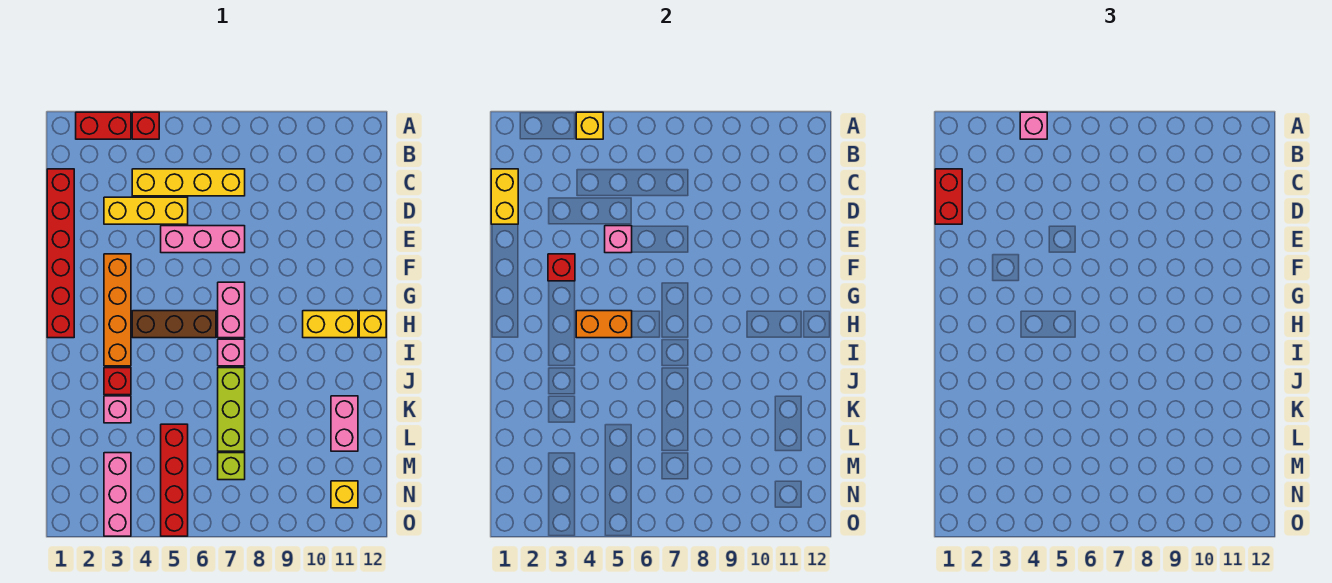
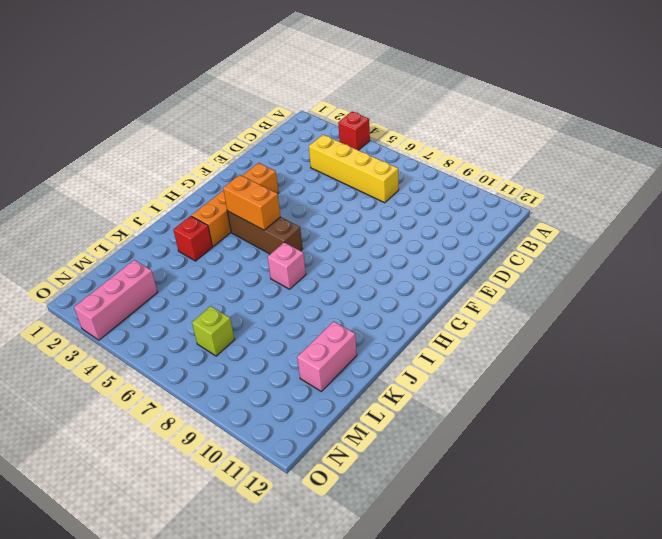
none -> red brick A2:A3 level 1
none -> red brick C1:H1 level 1
none -> yellow brick D3:D5 level 1

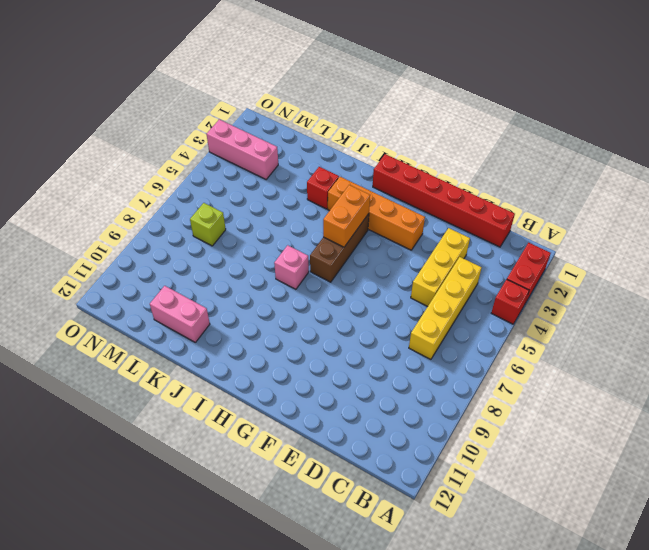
none -> pink brick E5:E7 level 1
none -> pink brick G7:H7 level 1
none -> yellow brick H10:H11 level 1

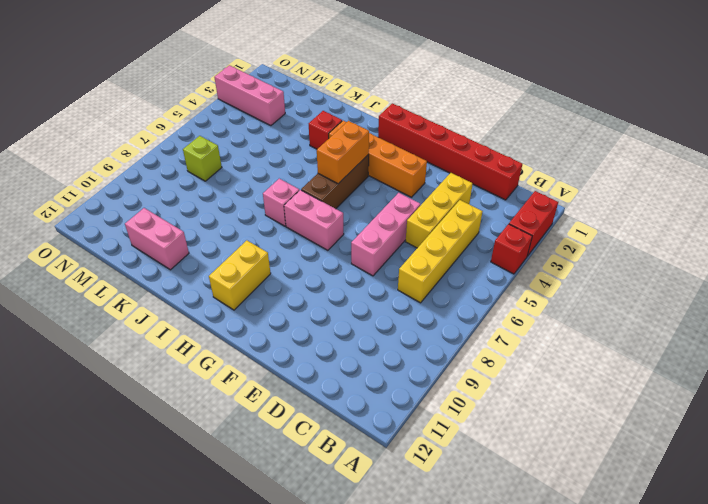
none -> yellow brick H12 level 1
none -> lime brick J7:L7 level 1
none -> pink brick K3 level 1

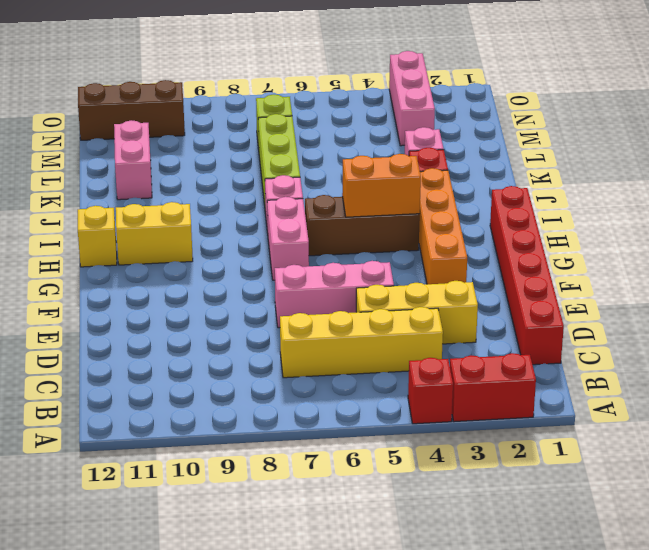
brown brick N10:N12 level 1 -> yellow brick N11 level 1
none -> red brick L5:O5 level 1
none -> yellow brick A4 level 2
none -> yellow brick C1:D1 level 2

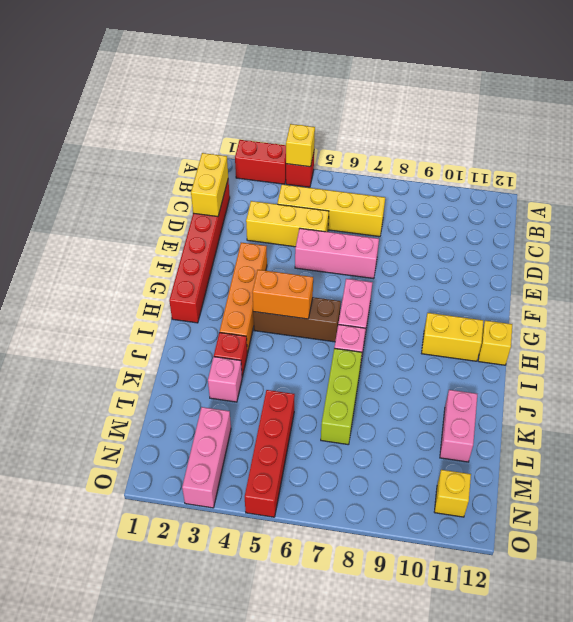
none -> lime brick M7 level 1
none -> pink brick E5 level 2
none -> red brick F3 level 2

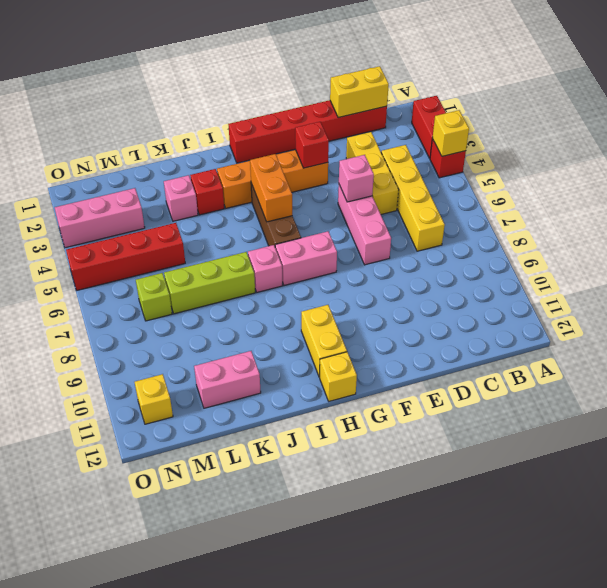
none -> pink brick A4 level 3
none -> red brick C1:D1 level 3

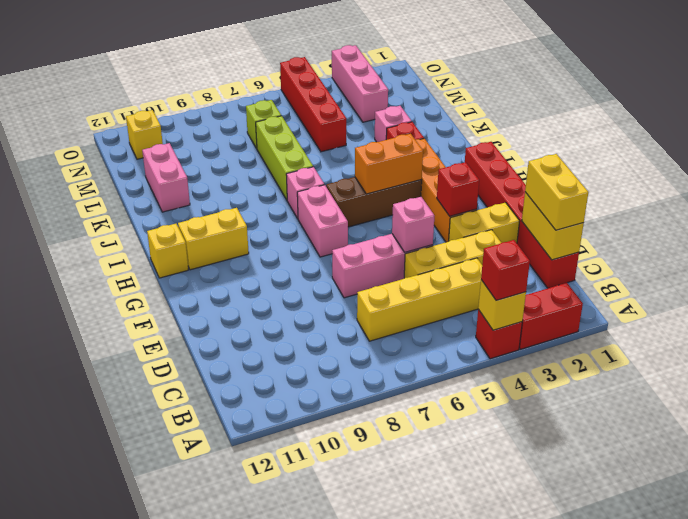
red brick A4 level 3 -> pink brick A4 level 3
yellow brick C1:D1 level 3 -> red brick C1:D1 level 3
yellow brick E2:E3 level 1 -> none

